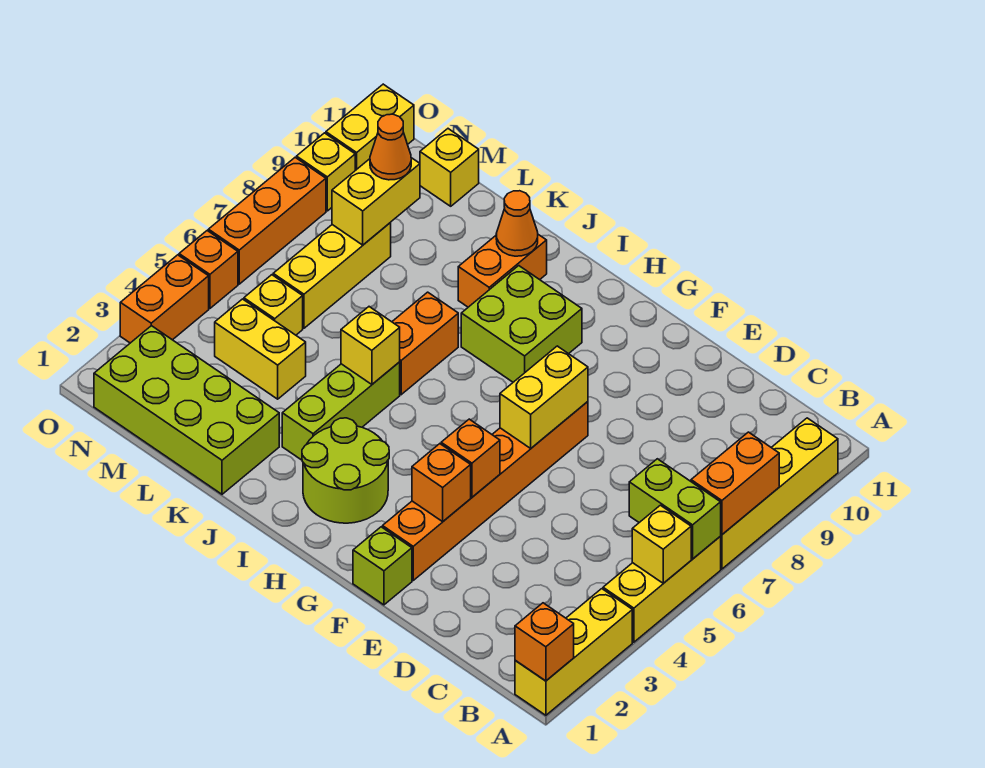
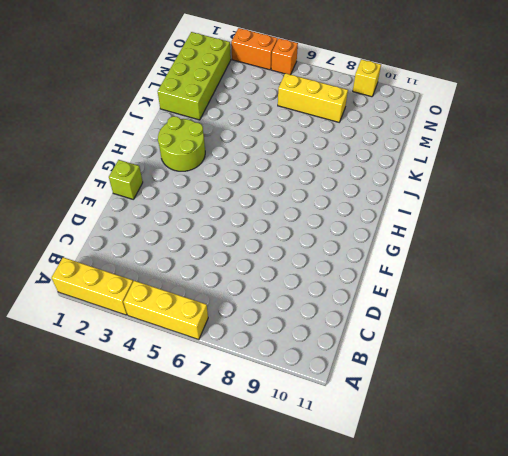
none -> yellow brick A7:A10 level 1
none -> orange brick F2:F7 level 1
none -> lime brick H8:I9 level 1
none -> lime brick J3:J5 level 1

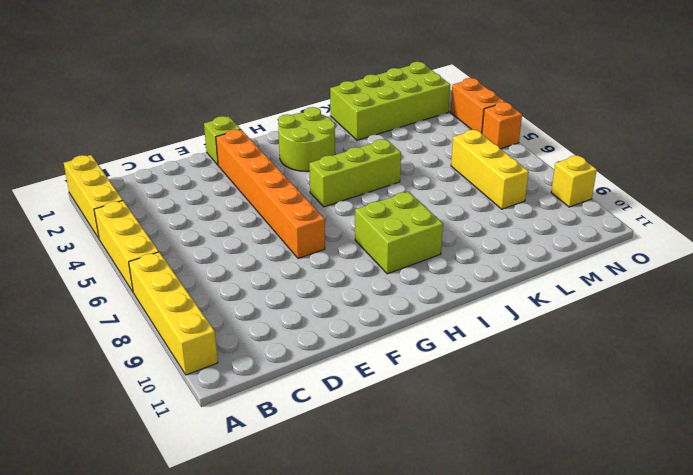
lime brick H5:J5 level 1 -> lime brick J3:J5 level 1
none -> orange brick J6:J7 level 1
none -> orange brick J9:J10 level 1
none -> yellow brick L4:M4 level 1
none -> yellow brick M5 level 1

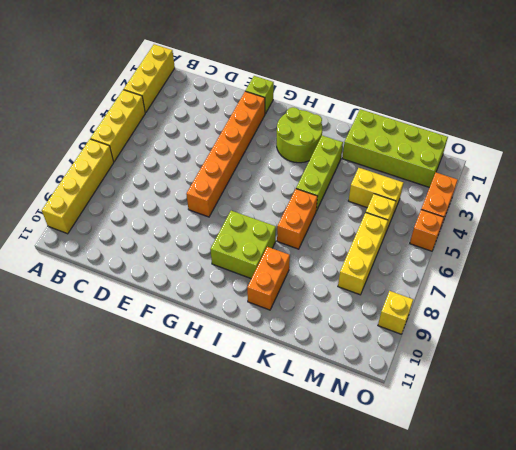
none -> yellow brick M11 level 1
none -> orange brick O6:O8 level 1
none -> yellow brick O10:O11 level 1
none -> orange brick A1 level 2

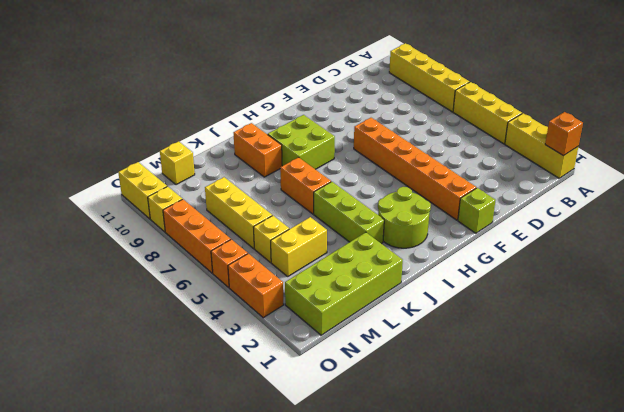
none -> yellow brick A5 level 2
none -> lime brick A6:B6 level 2
none -> orange brick A7:A8 level 2
none -> orange brick F3 level 2

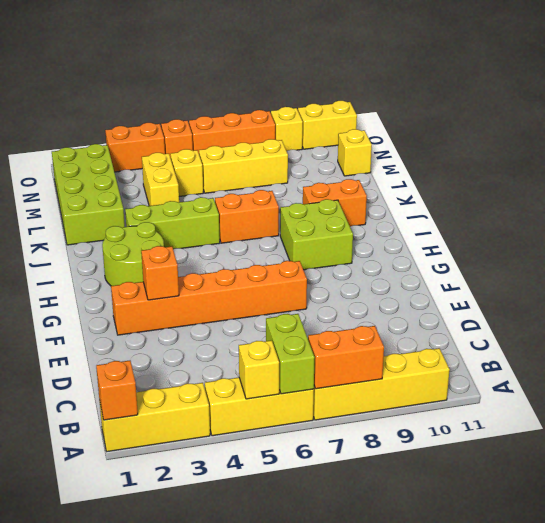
none -> lime brick F1 level 1
none -> orange brick F4 level 2
none -> yellow brick F6:F7 level 2
none -> yellow brick J5 level 2

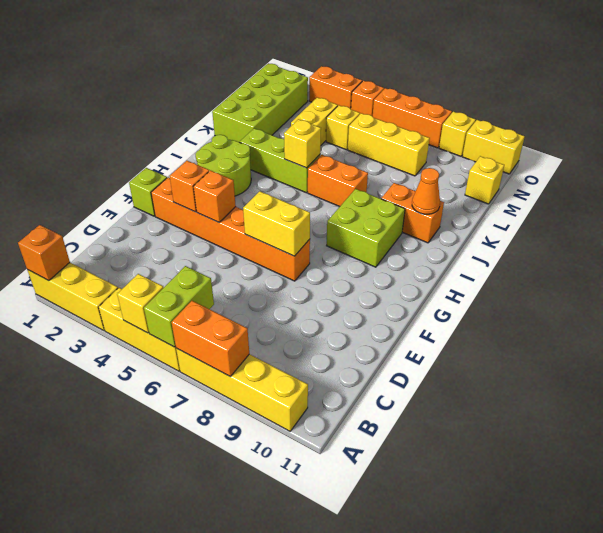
none -> yellow brick M8:M9 level 2
none -> orange cone M9 level 3

